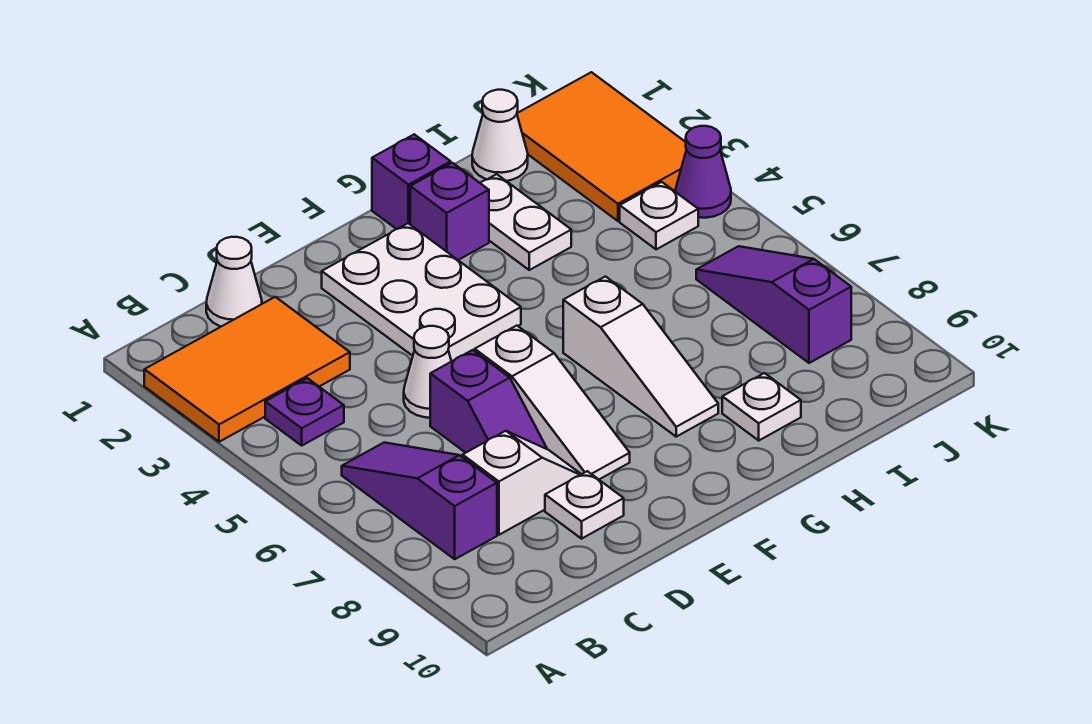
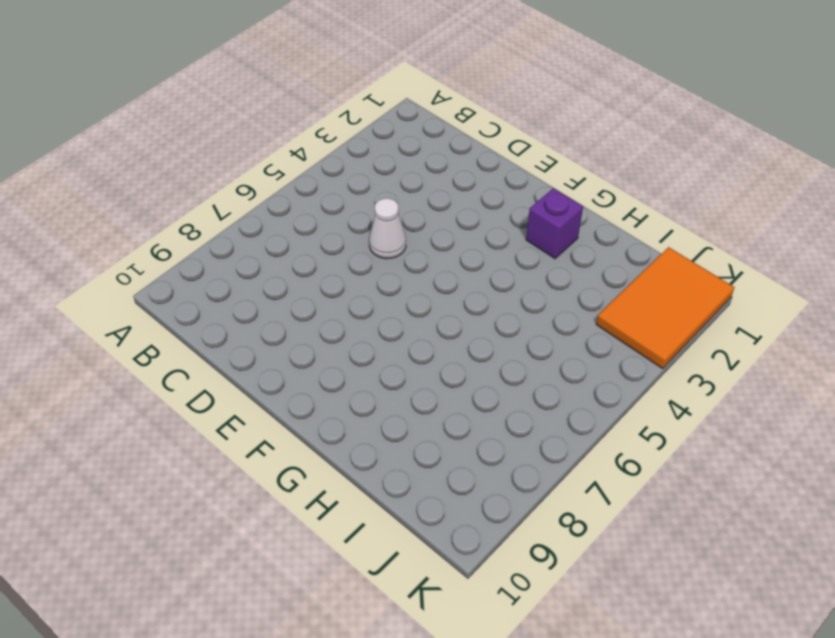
none -> orange tile A2:C3 level 1
none -> purple plate B4 level 1
none -> purple slope B6:B8 level 1 top 8

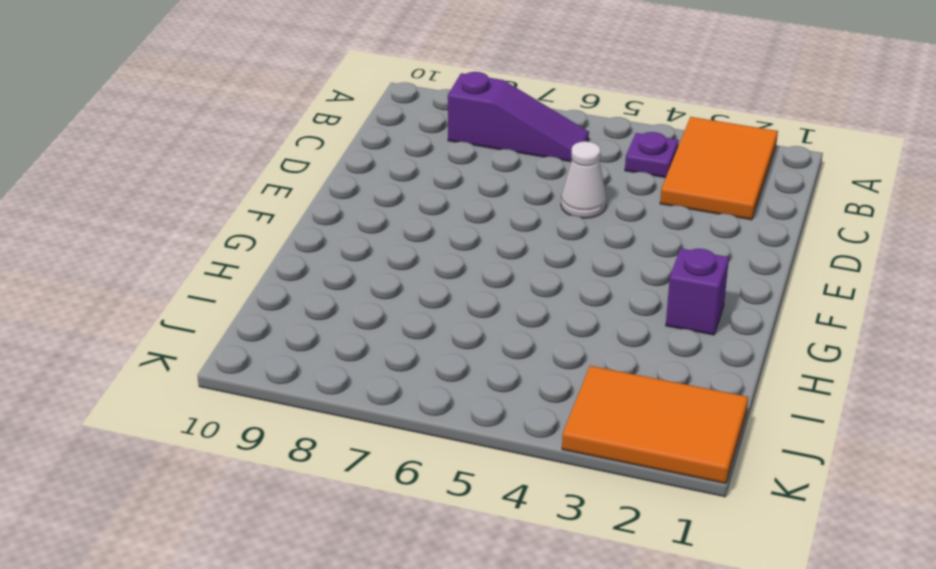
none -> white cone C1 level 1
none -> white slope C8:D8 level 1 top C
none -> purple slope D6:D7 level 1 top 6

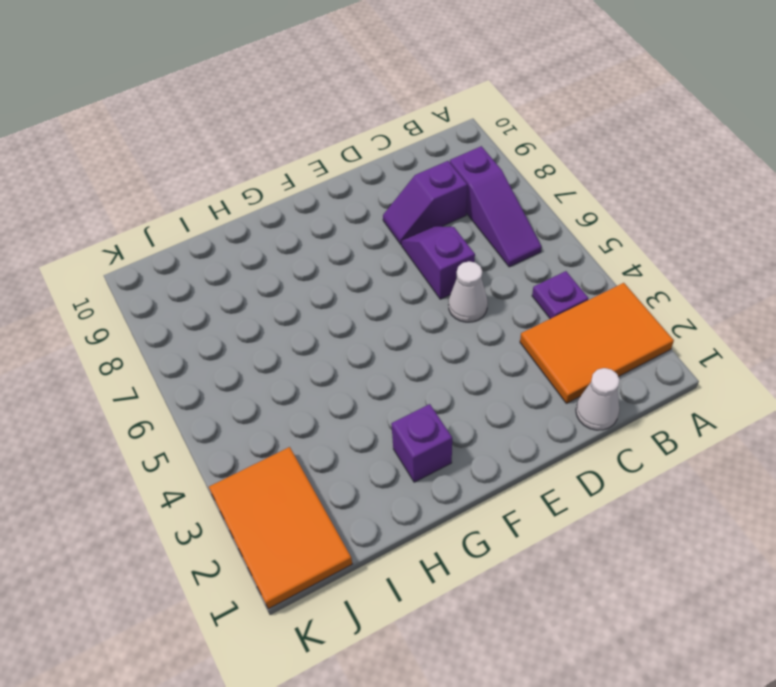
purple slope C8:D8 level 1 top C -> white slope C8:D8 level 1 top C
none -> white plate D9 level 1
none -> white plate E2:F4 level 1
none -> white slope E6:E8 level 1 top 6

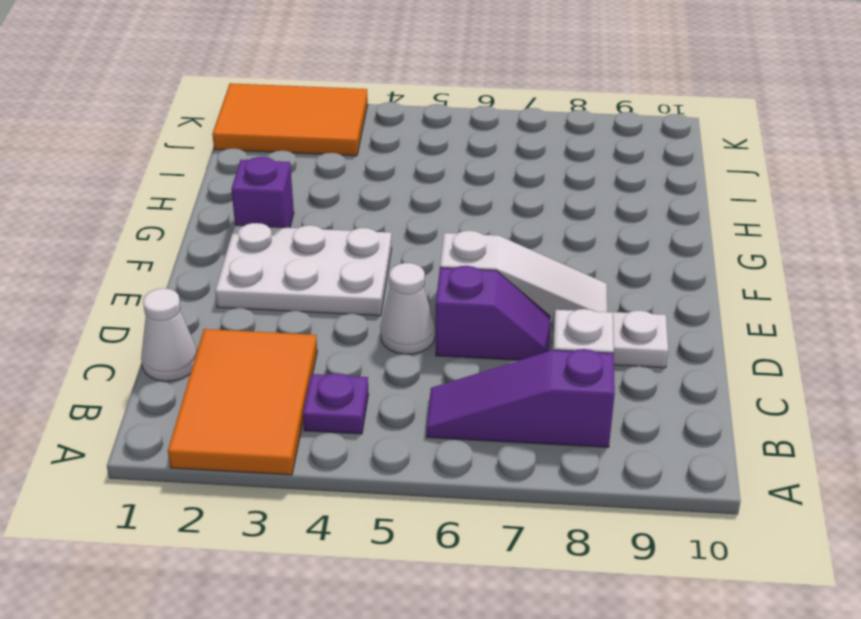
none -> purple brick G1 level 1
none -> white slope G6:G8 level 1 top 6
none -> white plate H2:H3 level 1

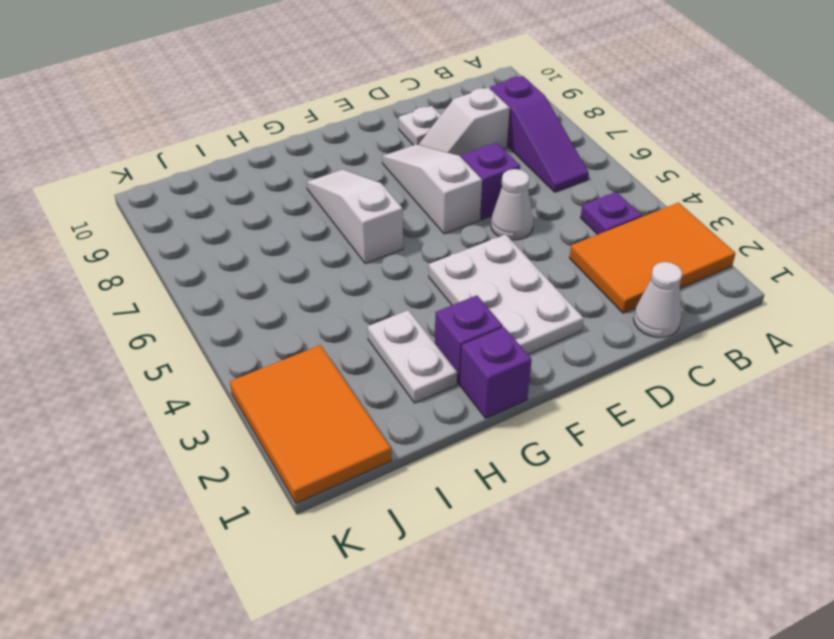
none -> white plate H9 level 1
none -> white cone I1 level 1
none -> white plate J4 level 1

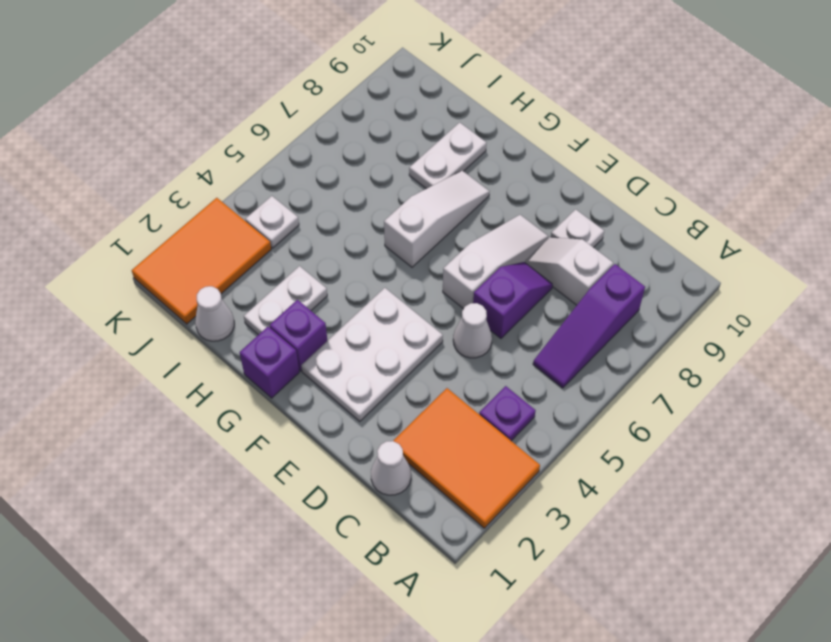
white plate H8:H9 level 1 -> white plate H9 level 1
none -> purple slope J6:J8 level 1 top 8
none -> purple cone K4 level 1

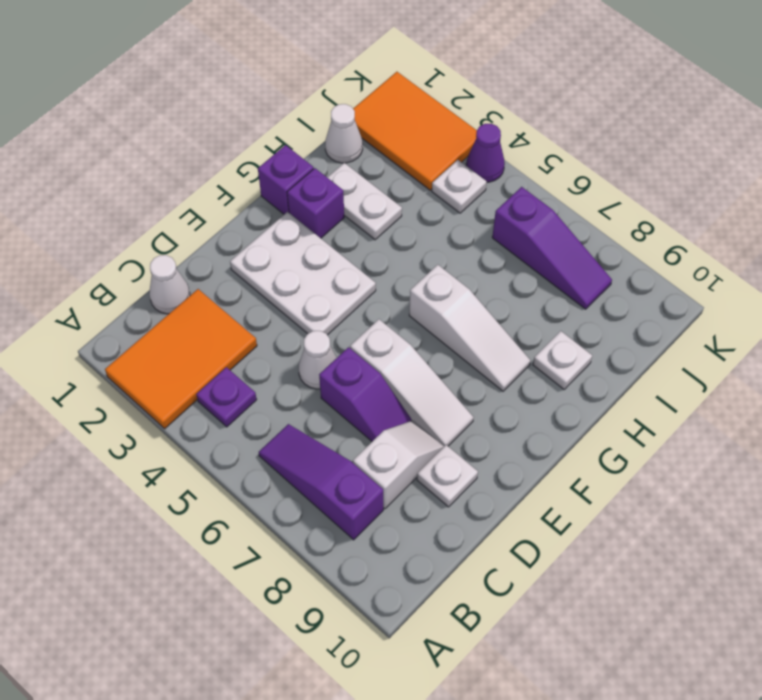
purple slope J6:J8 level 1 top 6 -> purple slope J6:J8 level 1 top 8

